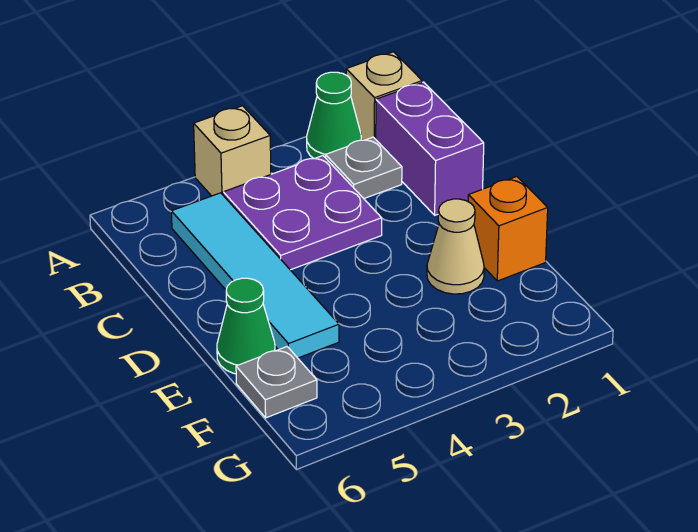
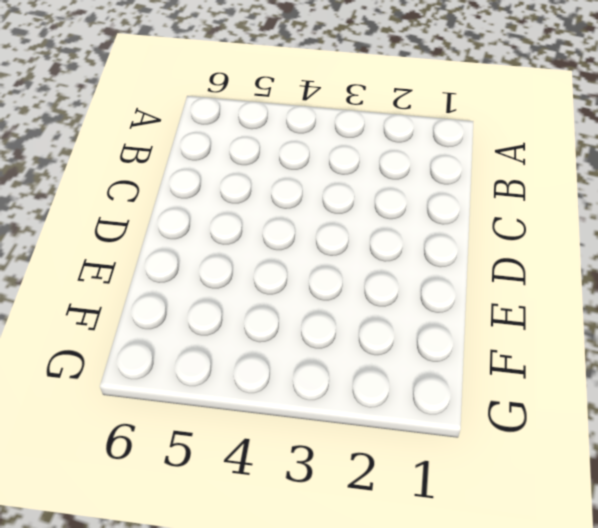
none -> tan brick A1 level 1
none -> green cone A2 level 1

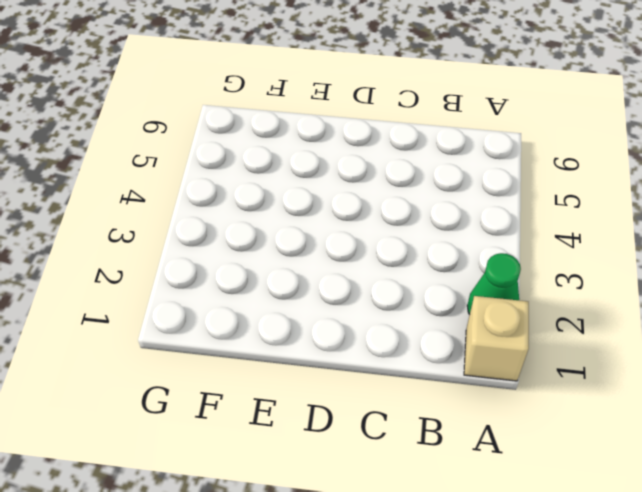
none -> tan brick A4 level 1
none -> purple brick B1:C1 level 1

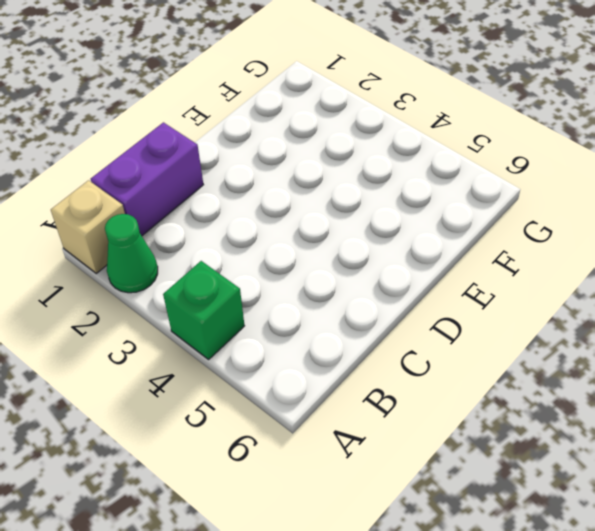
green brick A4 level 1 -> tan brick A4 level 1
none -> grey plate B2 level 1
none -> purple plate B3:C4 level 1

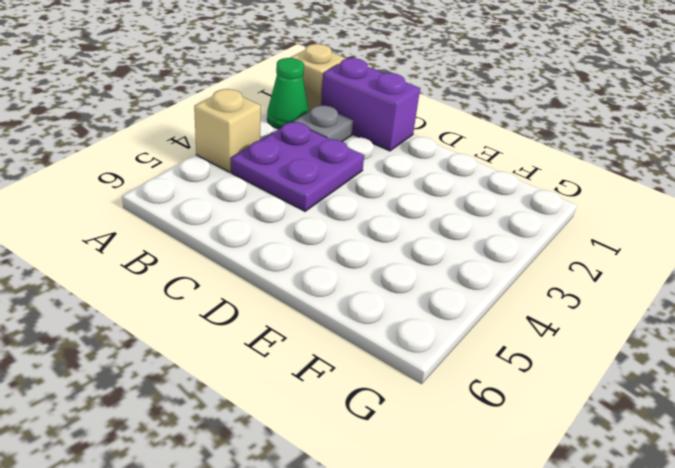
none -> cyan tile B5:E5 level 1
none -> orange brick E1 level 1

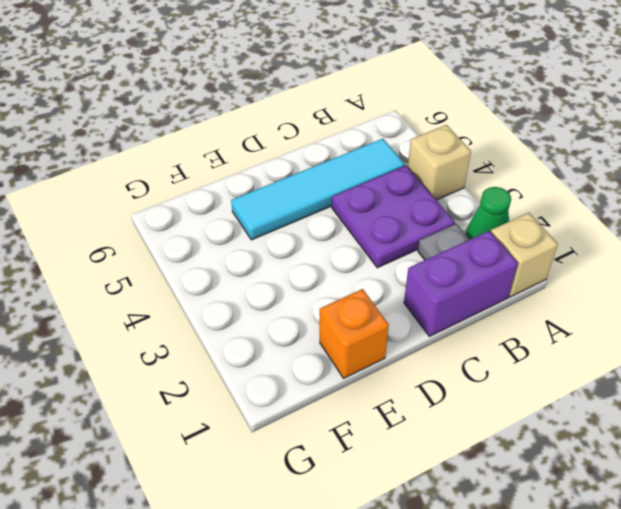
none -> tan cone E2 level 1
none -> green cone E6 level 1

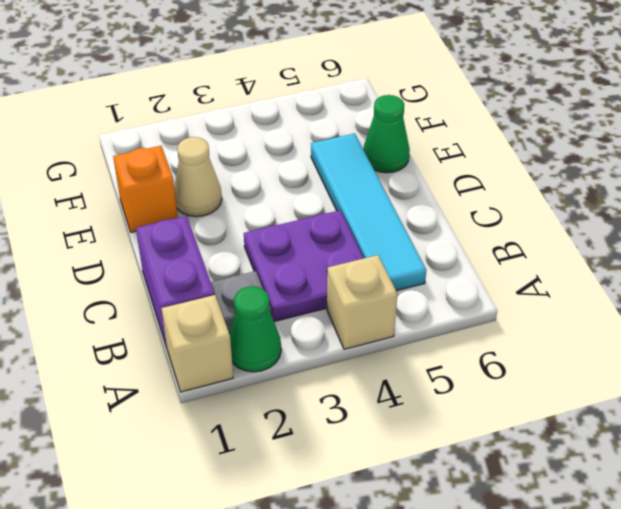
none -> grey plate F6 level 1

